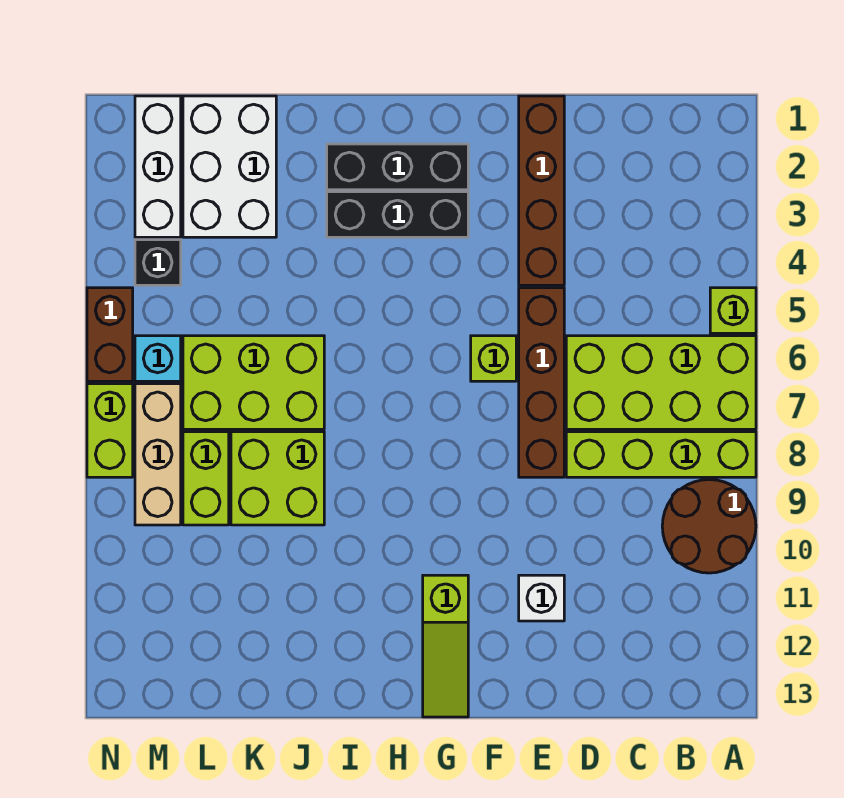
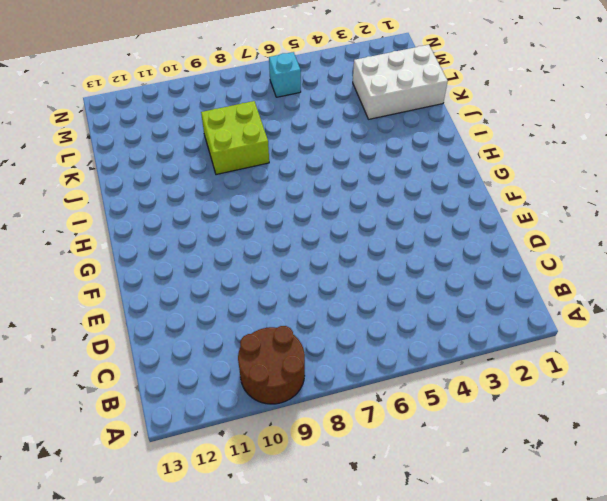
none -> lime brick A5 level 1
none -> lime brick A6:D7 level 1
none -> lime brick A8:D8 level 1

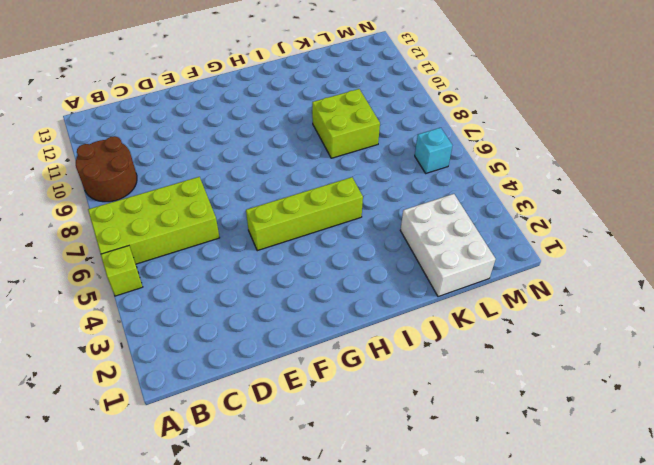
lime brick F5:I5 level 1 -> lime brick A8:D8 level 1
none -> brown brick E1:E4 level 1
none -> brown brick E5:E8 level 1
none -> white brick E11 level 1

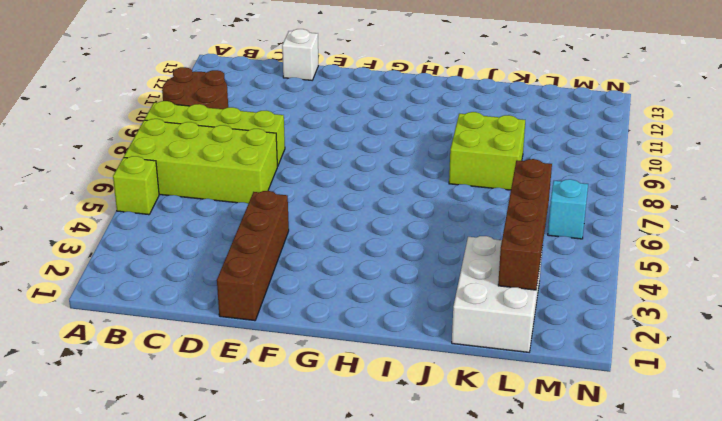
white brick D13 level 1 -> white brick E11 level 1
brown brick L2:L5 level 2 -> brown brick E5:E8 level 1
none -> lime brick F6 level 1
none -> black brick G2:I2 level 1
none -> black brick G3:I3 level 1

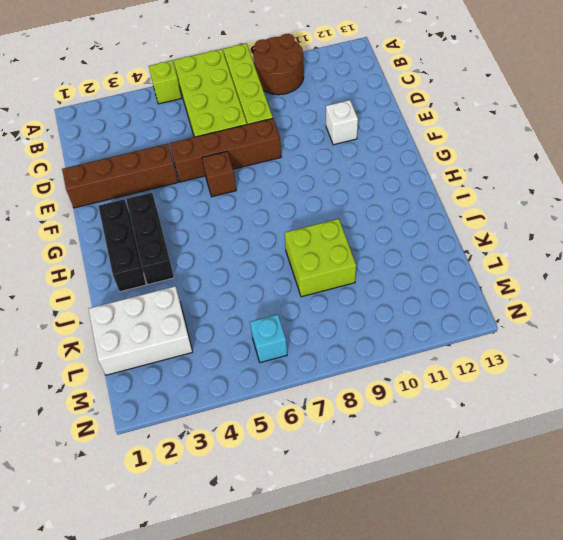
brown brick F6 level 1 -> lime brick F6 level 1
none -> lime slope G11:G13 level 1 top 11
none -> lime brick J6:L7 level 1
none -> lime brick L8:L9 level 1

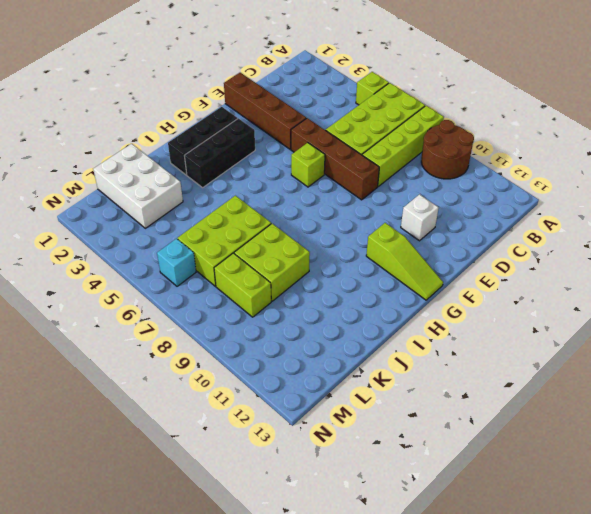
none -> white brick M1:M3 level 1
none -> black brick M4 level 1
none -> tan brick M7:M9 level 1

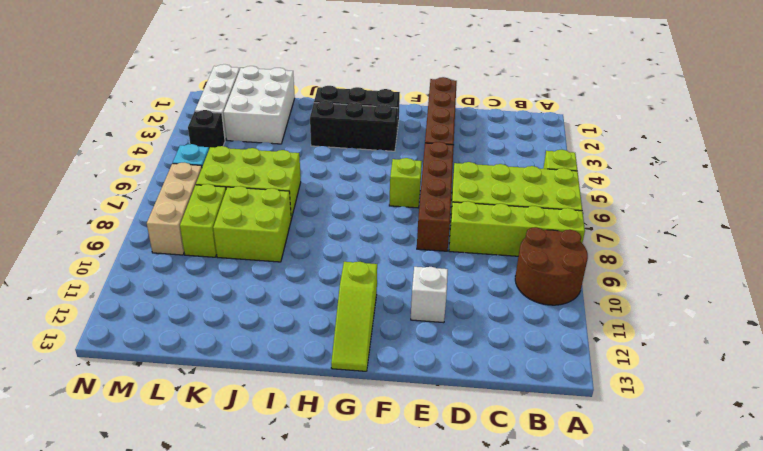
none -> brown brick N5:N6 level 1
none -> lime brick N7:N8 level 1

